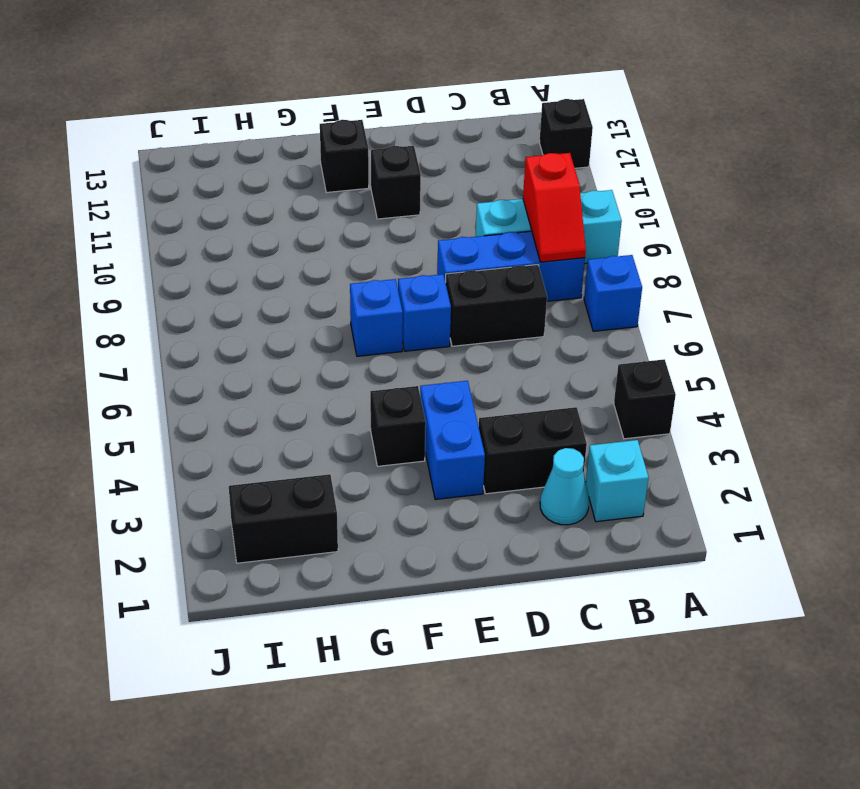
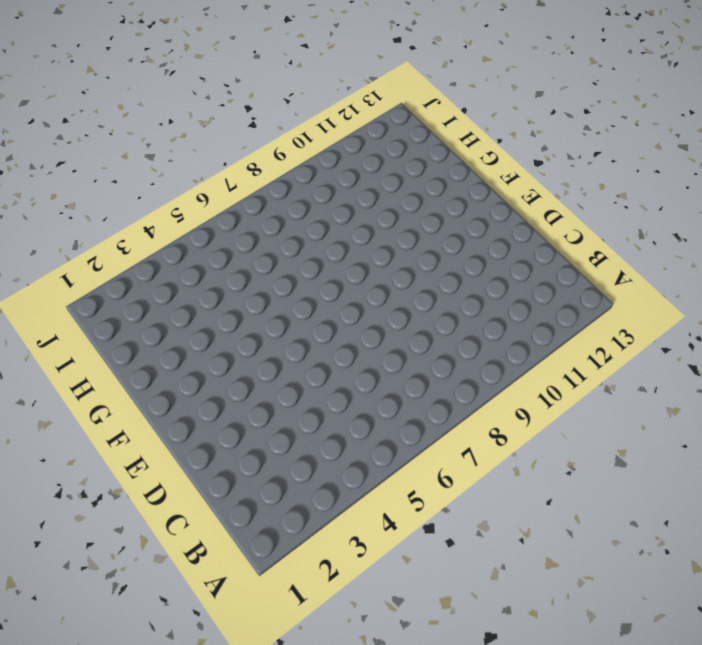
none -> black brick A4 level 1
none -> blue brick A7 level 1
none -> cyan brick A9:C9 level 1

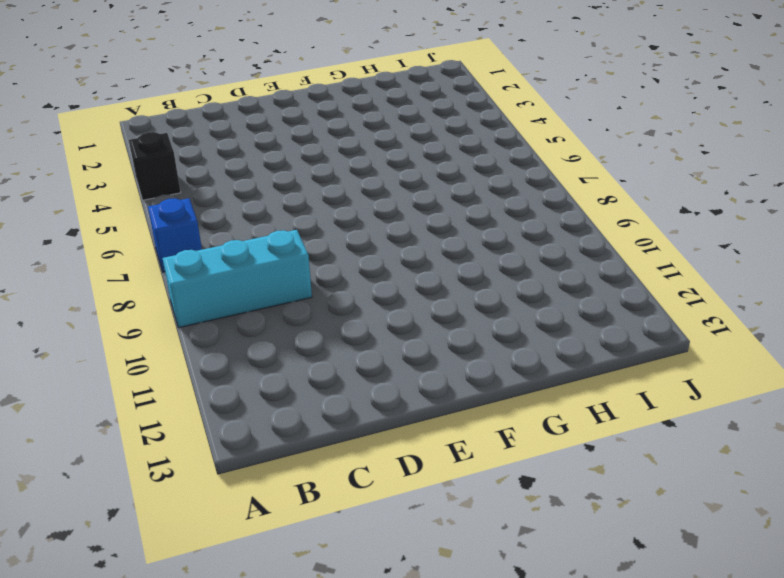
none -> black brick A12 level 1
none -> cyan brick B2 level 1
none -> blue brick B8:D8 level 1

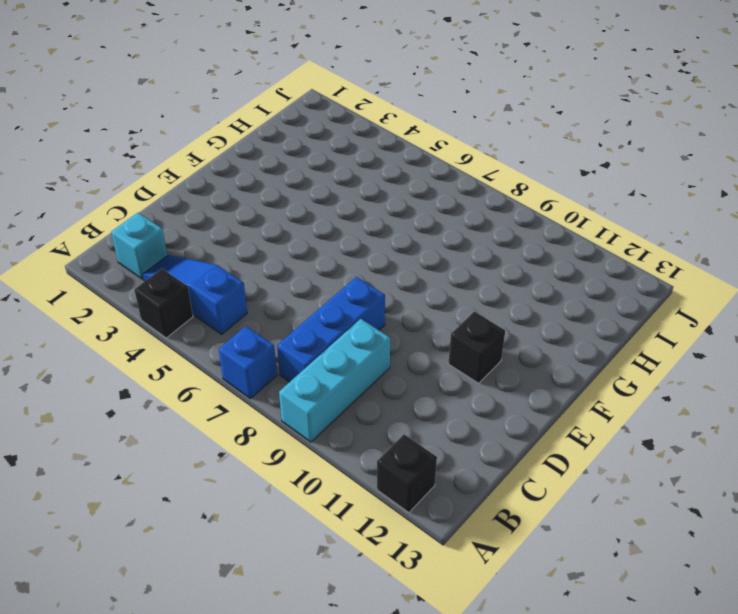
blue slope B3:B5 level 1 top 5 -> none
none -> cyan cone C2 level 1
none -> black brick C3:D3 level 1
none -> black brick C7:D7 level 1

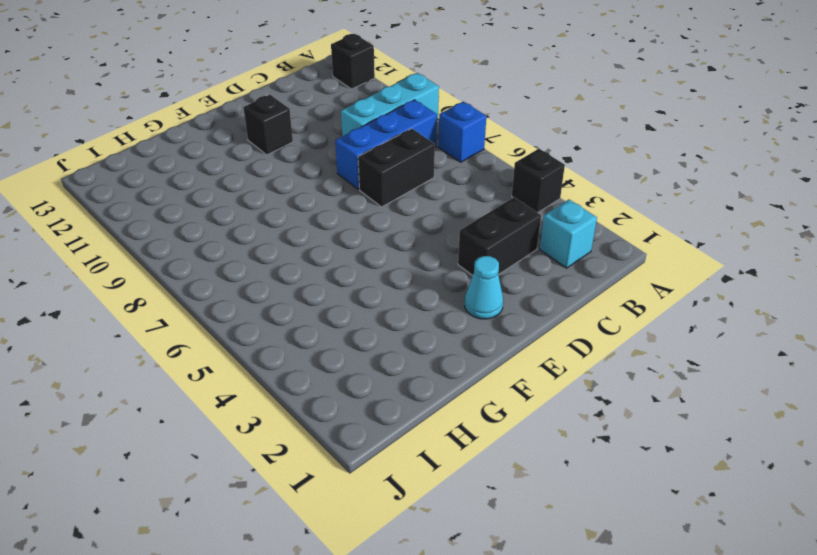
cyan cone E2 level 1 -> cyan cone C2 level 1
none -> blue brick E3:E4 level 1
none -> blue brick E7 level 1
none -> black brick F4 level 1

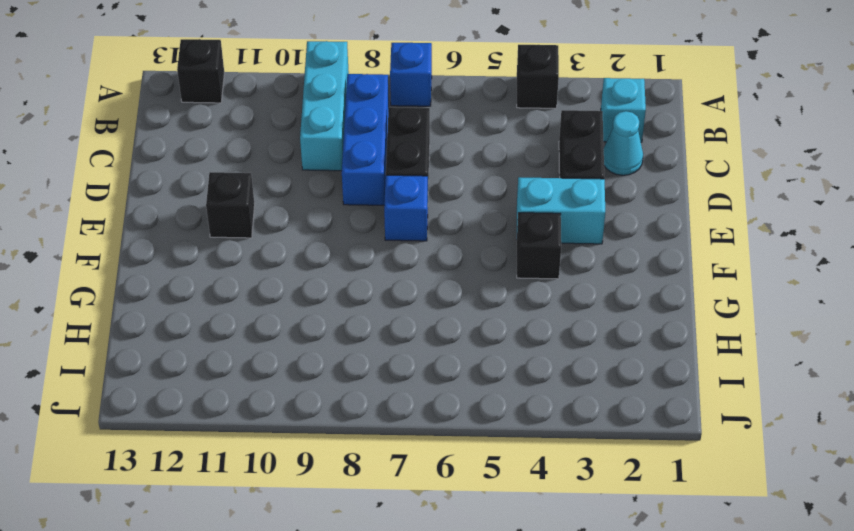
cyan brick E3:E4 level 1 -> blue brick E3:E4 level 1
none -> blue brick F7 level 1
none -> black brick F12 level 1
none -> black brick H2:I2 level 1

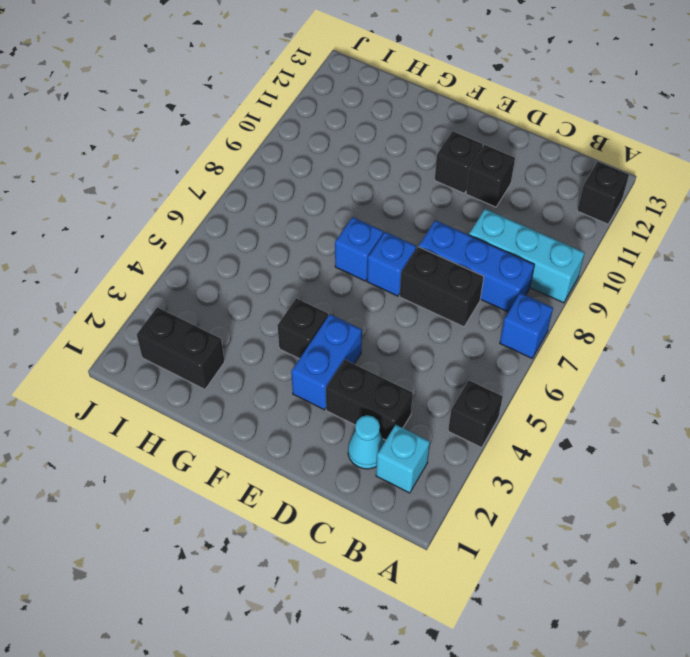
black brick D11 level 1 -> black brick F12 level 1
none -> red slope B8:B9 level 2 top 9

